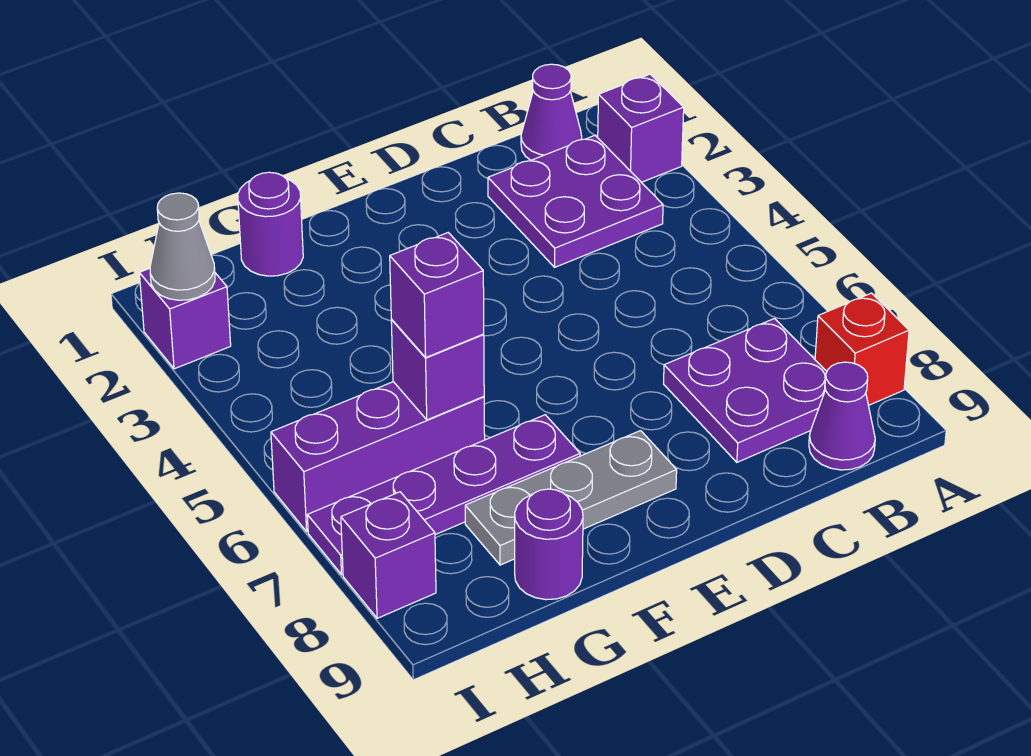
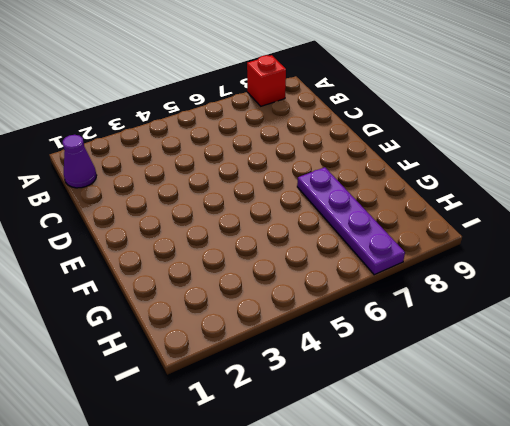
none -> purple brick A2 level 1
none -> purple plate B2:C3 level 1
none -> purple plate B7:C8 level 1

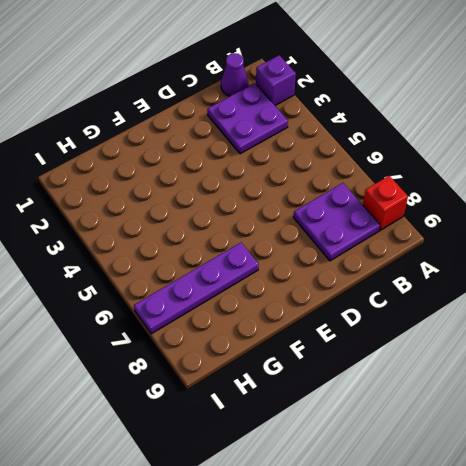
none -> purple cone B9 level 1
none -> grey plate E8:G8 level 1
none -> purple round brick G1 level 1

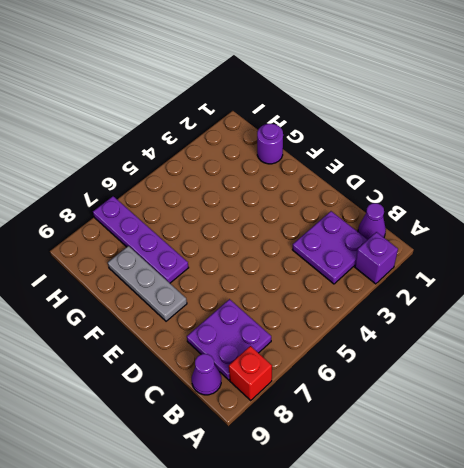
none -> purple brick G6:I6 level 1
none -> purple round brick G9 level 1
none -> purple brick I2 level 1

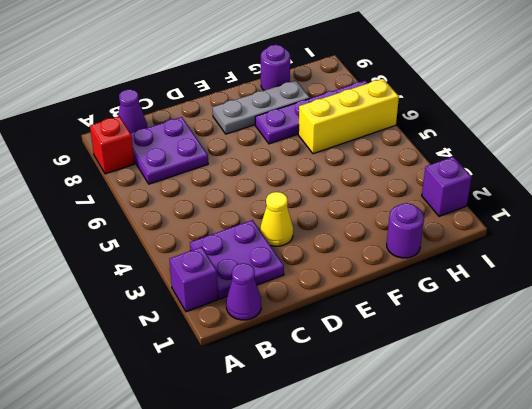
yellow cone D3 level 1 -> none
yellow brick G6:I6 level 1 -> purple brick G6:I6 level 1
none -> purple brick I8 level 1
none -> purple brick G6 level 2
none -> grey cone I2 level 2

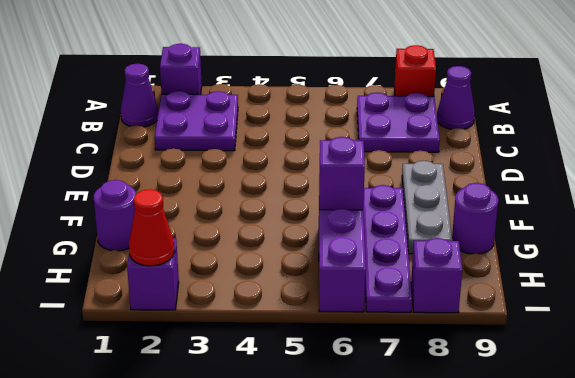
red cone I2 level 2 -> grey cone I2 level 2
none -> purple brick G6 level 3

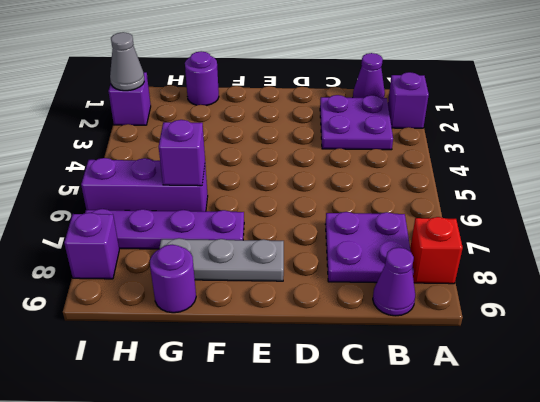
none -> purple brick G6 level 3

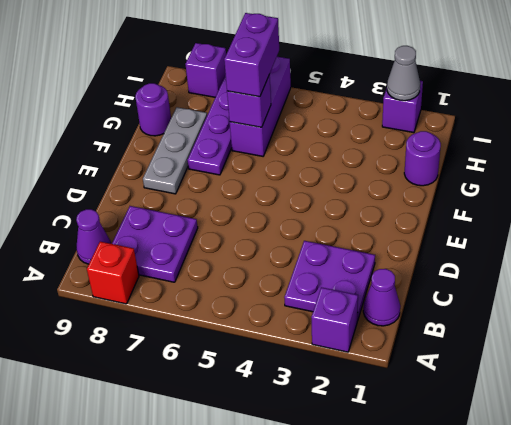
purple brick G6:H6 level 3 -> purple brick G6 level 3

